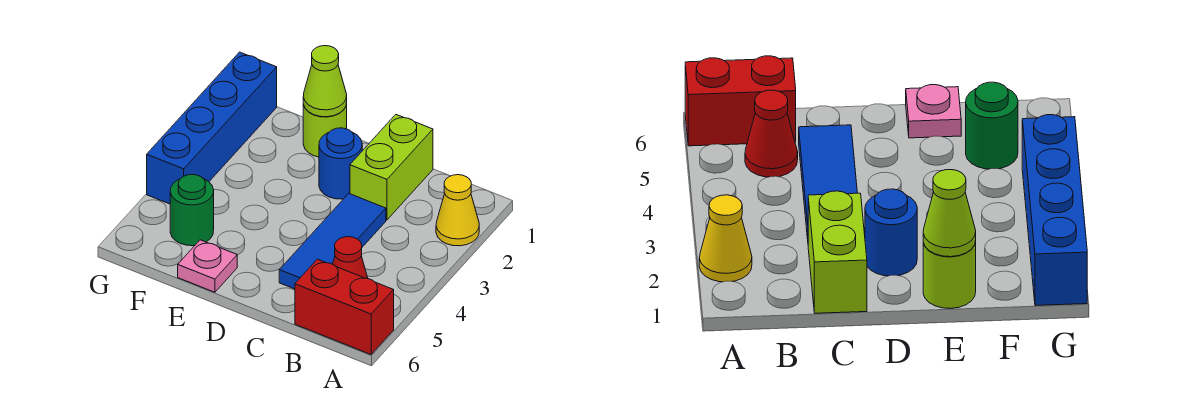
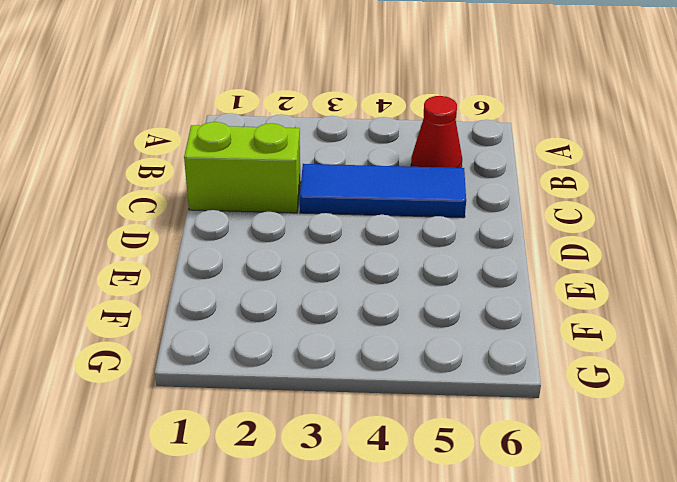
none -> yellow cone A2 level 1
none -> red brick A6:B6 level 1

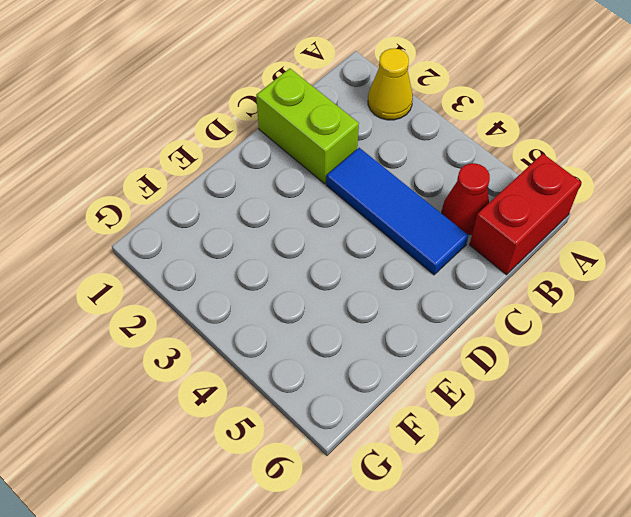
none -> blue round brick D2 level 1
none -> lime round brick E1 level 1

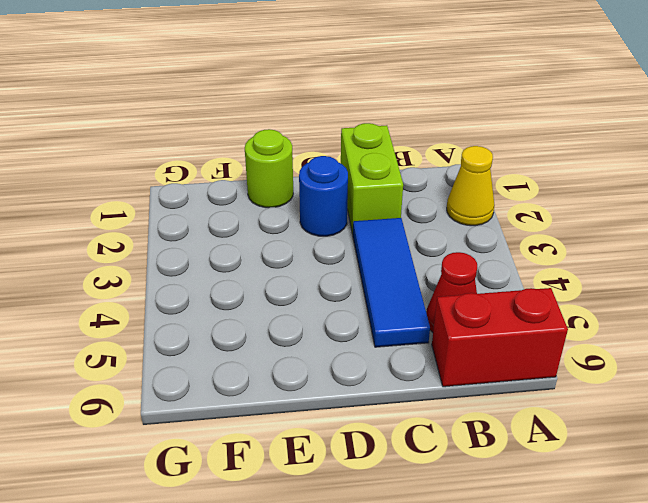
none -> pink plate E6 level 1
none -> green round brick F5 level 1

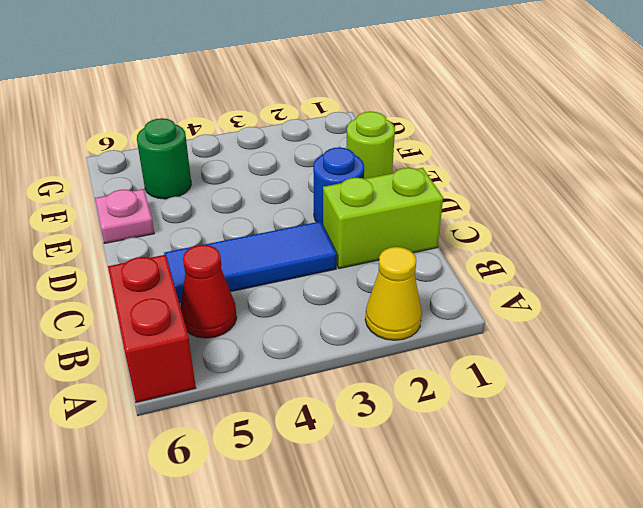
none -> blue brick G1:G4 level 1
none -> lime cone E1 level 2

